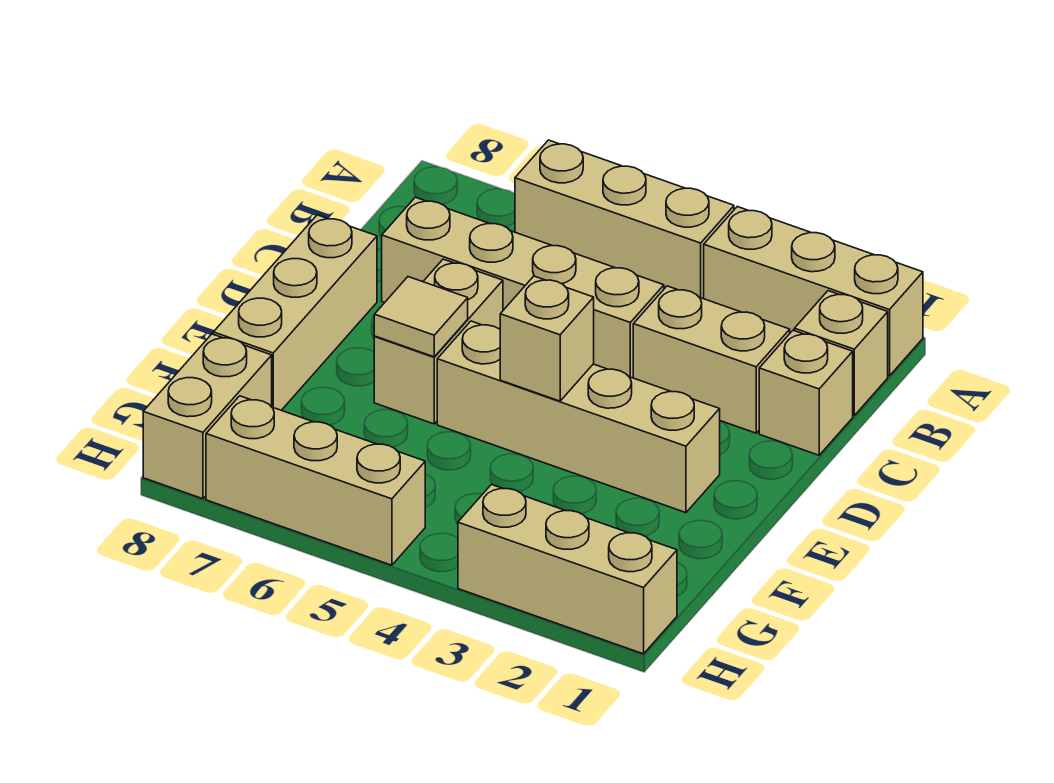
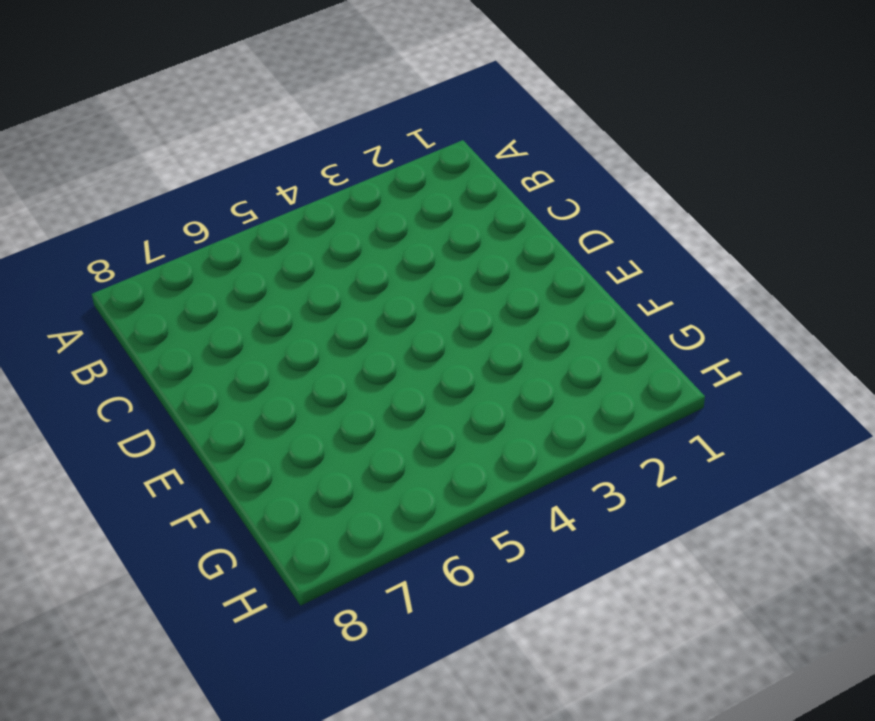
none -> tan brick A1:A3 level 1
none -> tan brick A4:A6 level 1
none -> tan brick B1 level 1

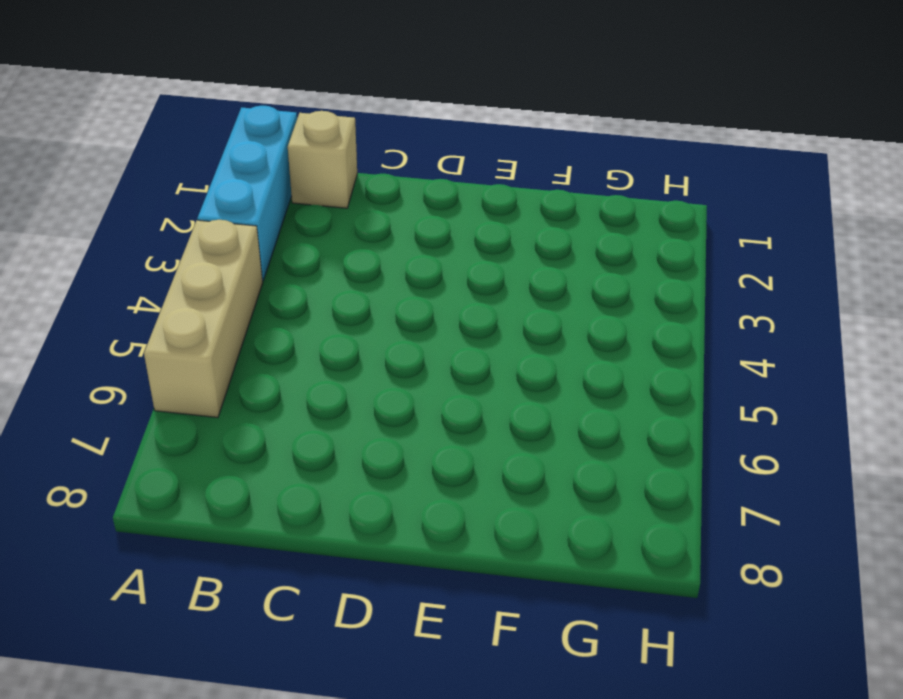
cyan brick A1:A3 level 1 -> tan brick A1:A3 level 1
none -> tan brick C1 level 1
none -> tan brick C2:C3 level 1
none -> tan brick C4:C7 level 1

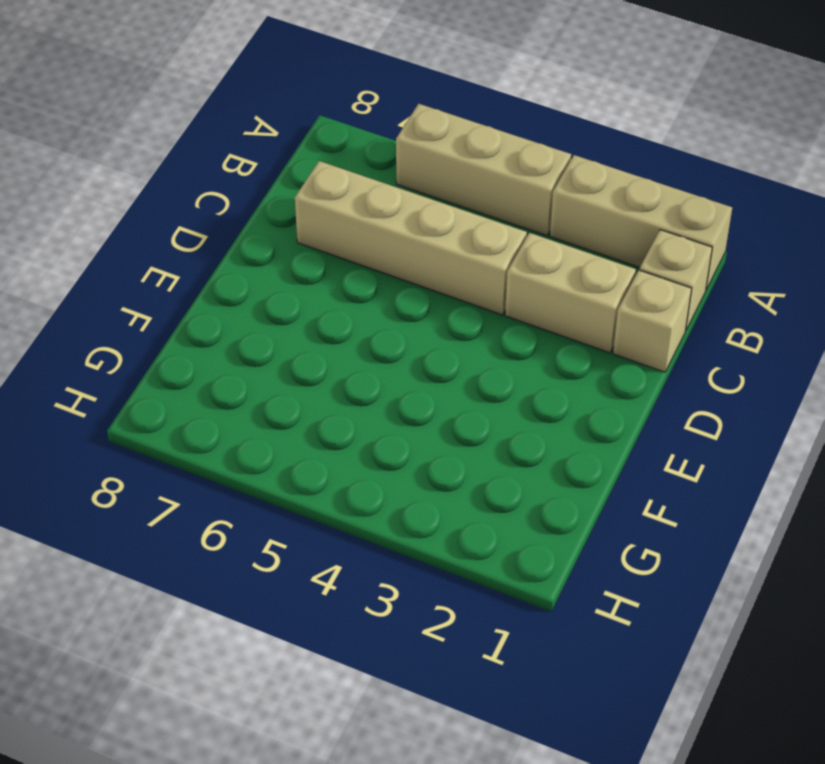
none -> tan brick D6:E6 level 1
none -> tan brick D8:F8 level 1
none -> tan brick E2:E5 level 1

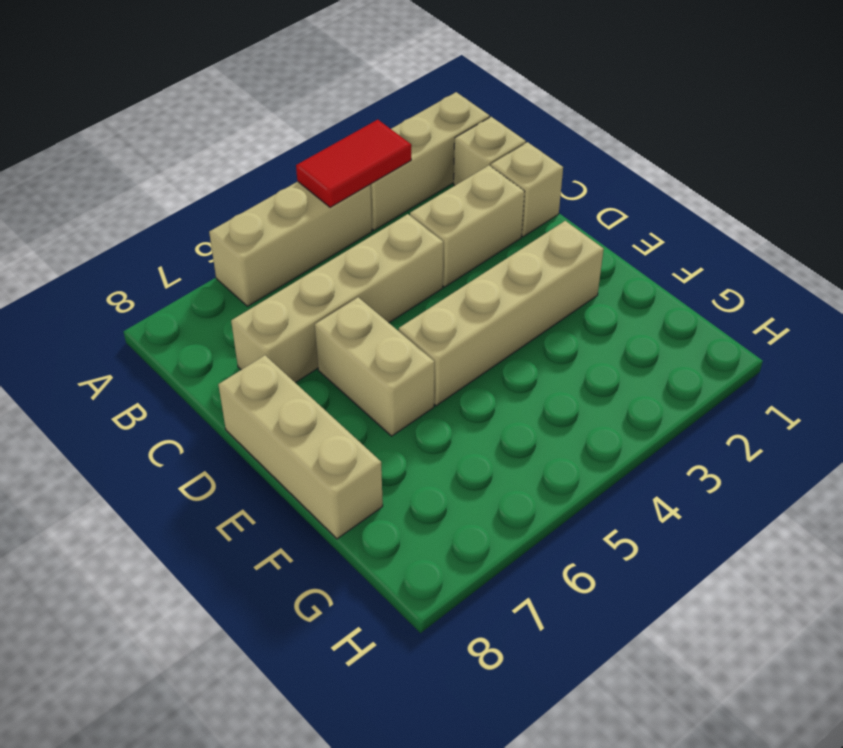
red tile A3:A4 level 2 -> none
none -> tan brick G8:H8 level 1
none -> tan brick H1:H3 level 1
none -> tan brick H5:H7 level 1

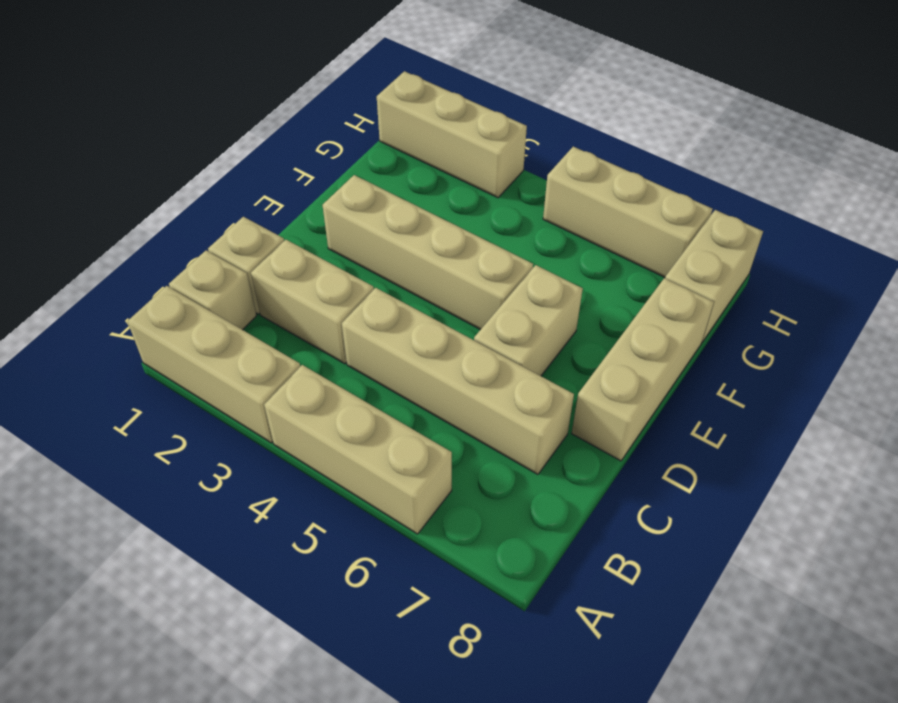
none -> tan brick E4 level 2
none -> tan tile E6 level 2

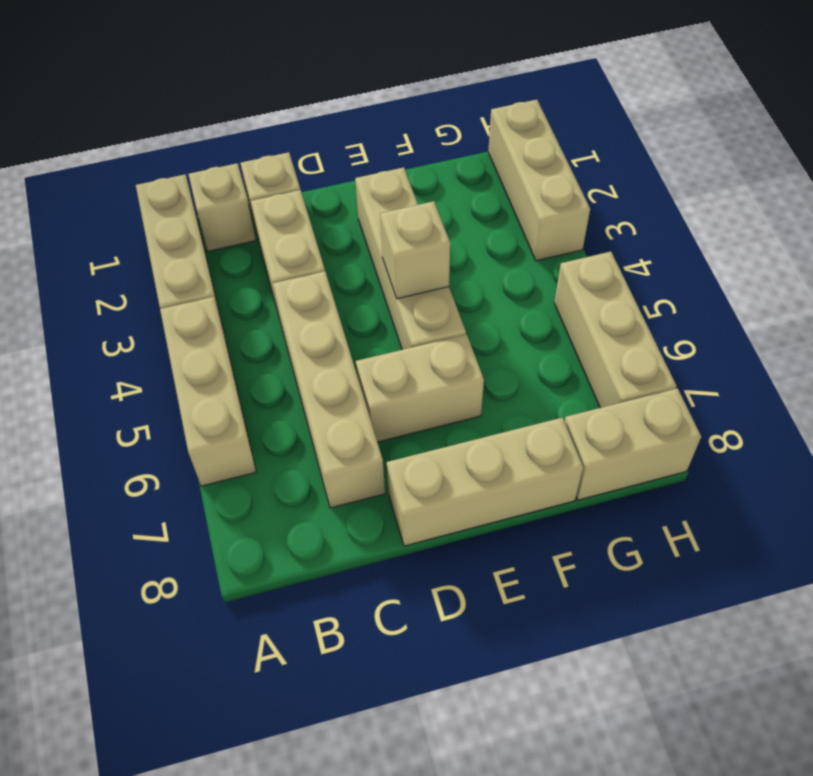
none -> tan tile E6 level 2

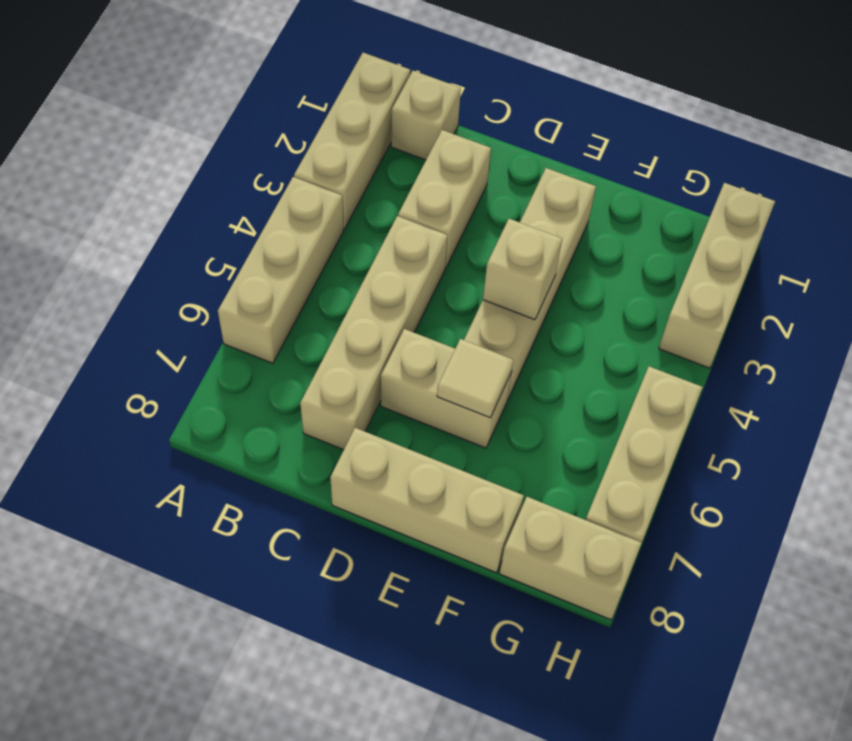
none -> tan brick C1 level 1

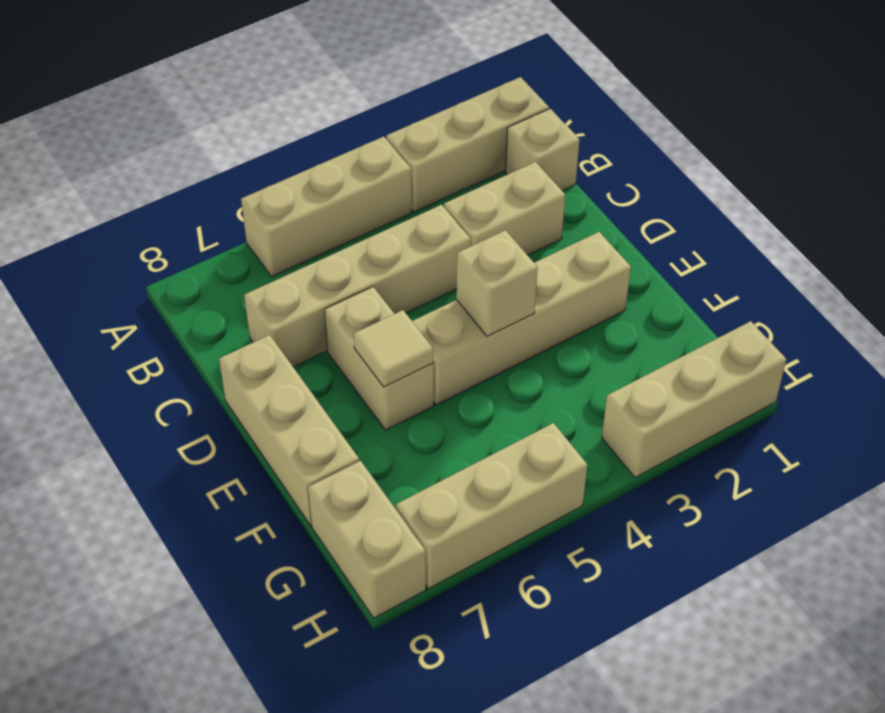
none -> tan brick C1 level 1

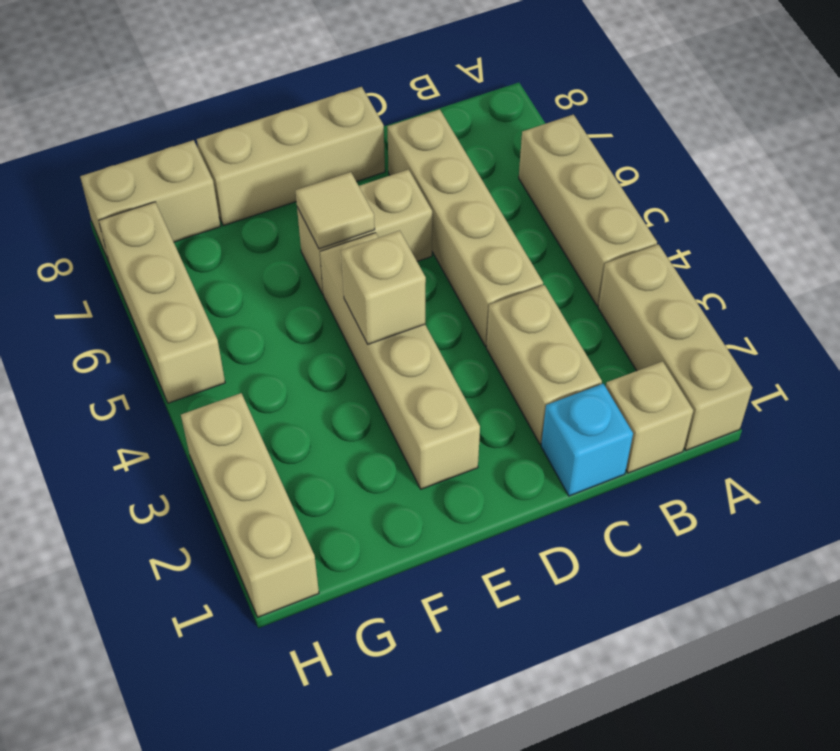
cyan brick C1 level 1 -> tan brick C1 level 1

